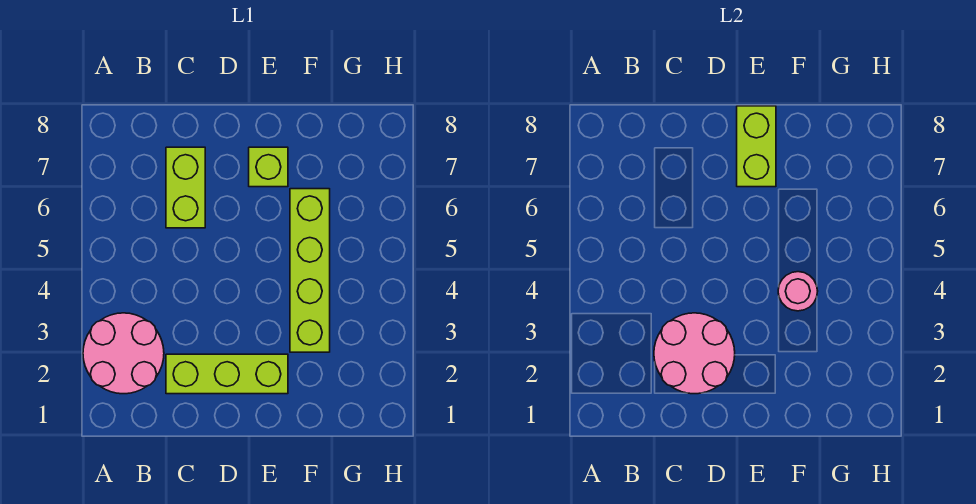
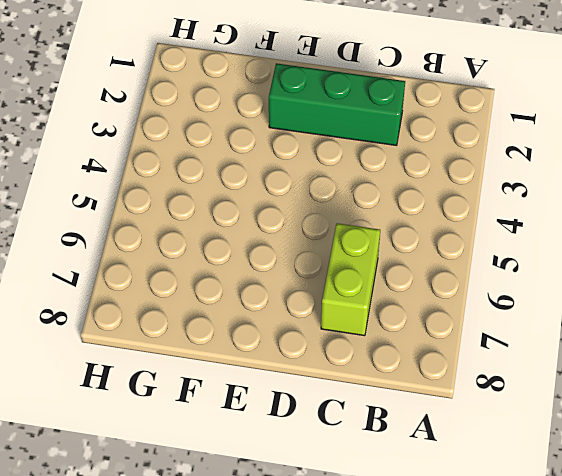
green brick C2:E2 level 1 -> lime brick C2:E2 level 1
none -> pink round brick A2:B3 level 1
none -> lime brick E7 level 1

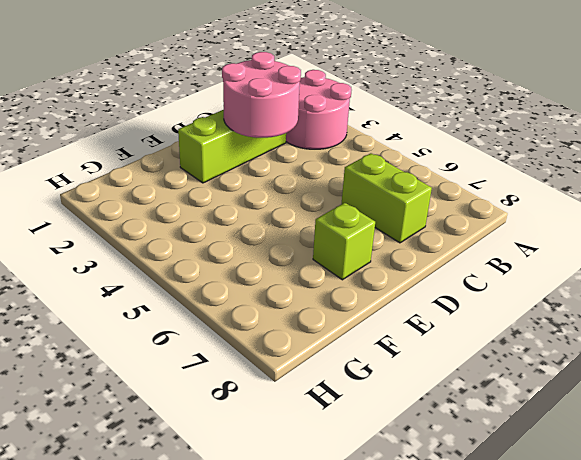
none -> lime brick F3:F6 level 1
none -> lime brick E7:E8 level 2

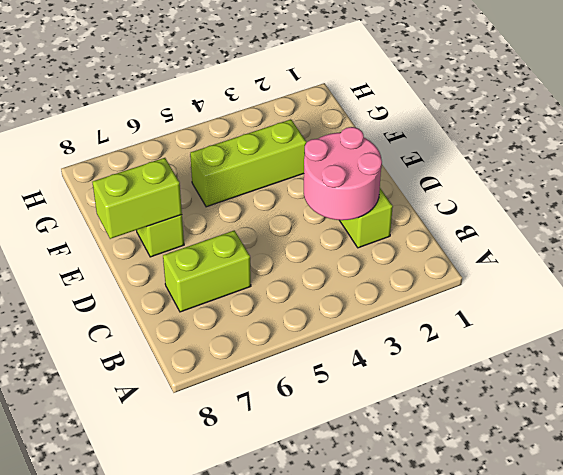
lime brick F3:F5 level 1 -> lime brick F3:F6 level 1
none -> pink round brick A2:B3 level 1
none -> pink round brick F4 level 2

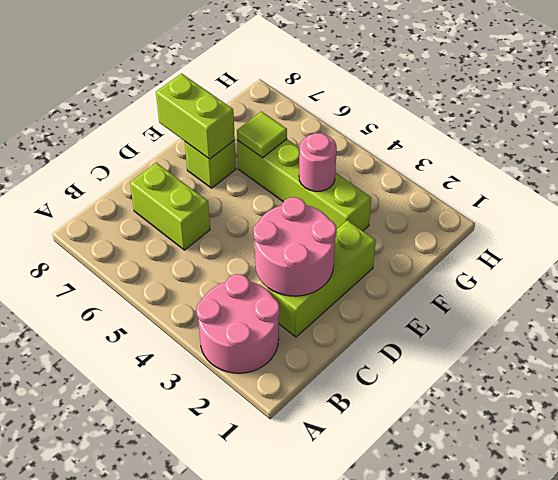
lime tile F6 level 2 -> none

